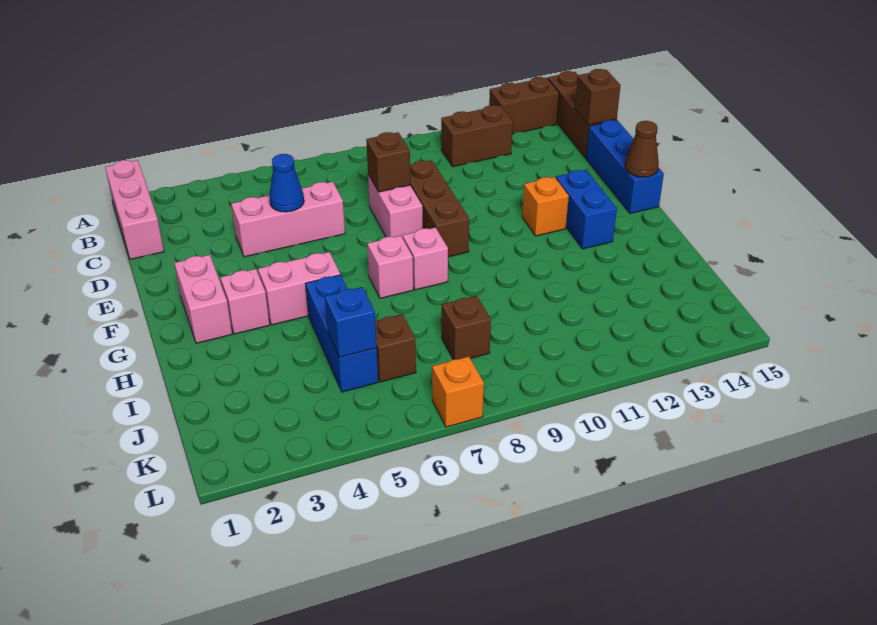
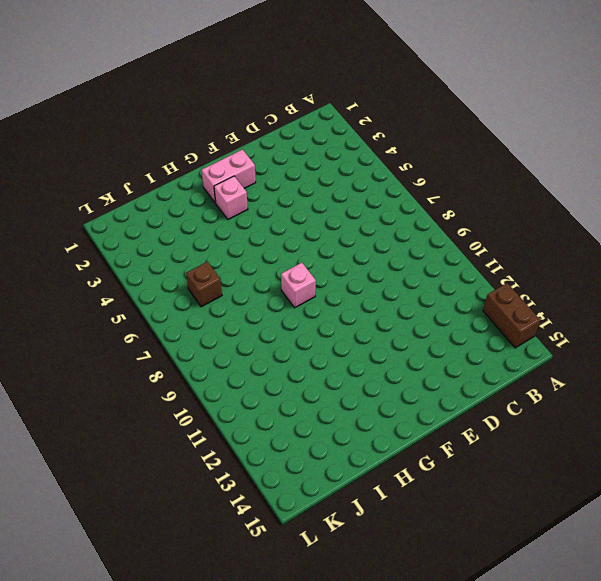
none -> pink brick A1:C1 level 1
none -> brown brick A15:C15 level 1
none -> brown brick B11:B12 level 1

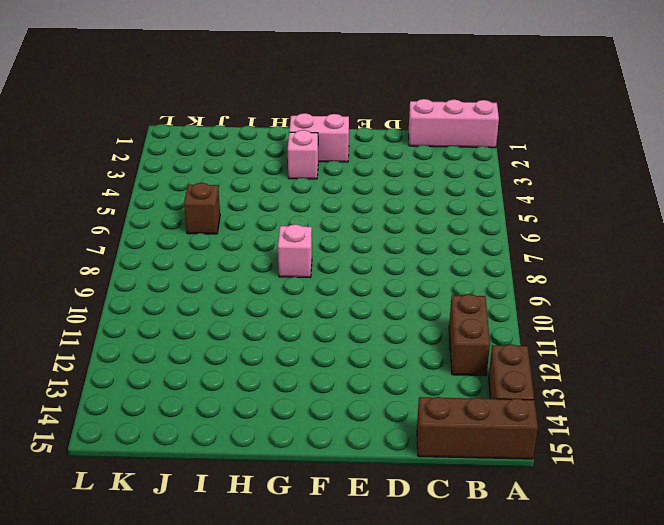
none -> pink brick D4:D6 level 1
none -> pink brick D8:E8 level 1
none -> brown brick D9:F9 level 1

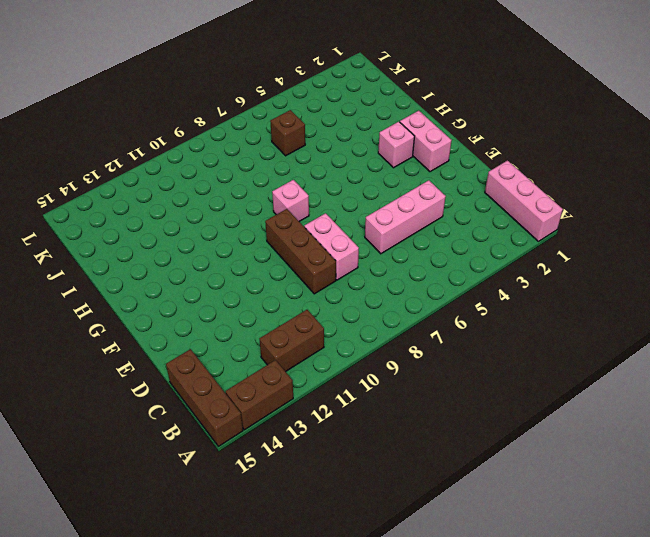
none -> blue brick D15:F15 level 1
none -> orange brick F12 level 1
none -> blue brick F13:G13 level 1

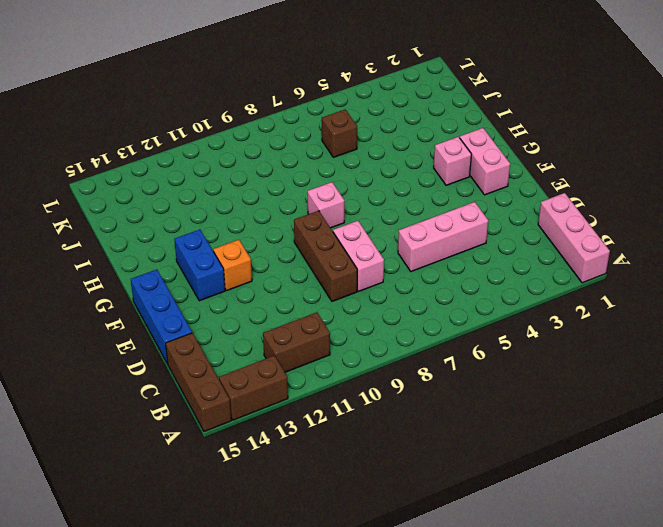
none -> pink brick G4:G5 level 1
none -> pink brick G7 level 1
none -> blue brick H5:J5 level 1

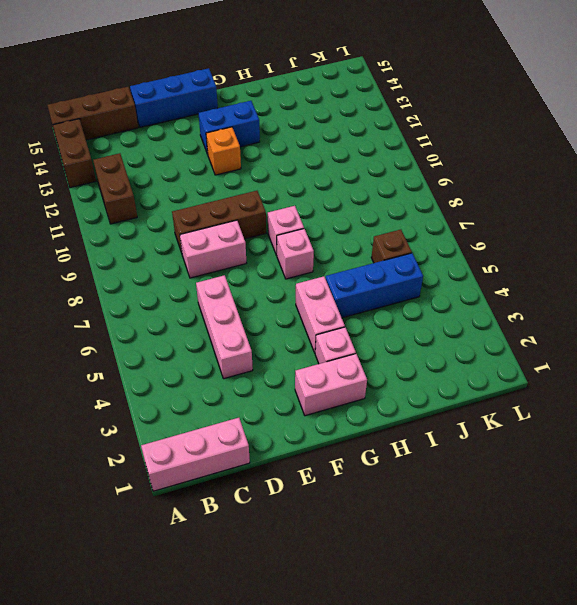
none -> brown brick J8 level 1
none -> orange brick L7 level 1
none -> brown brick C15 level 2

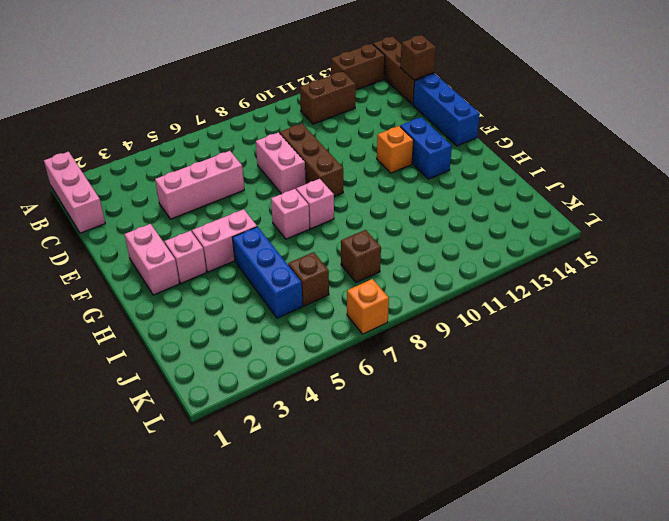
none -> blue cone D5 level 2
none -> brown brick D8 level 2
none -> brown cone F15 level 2

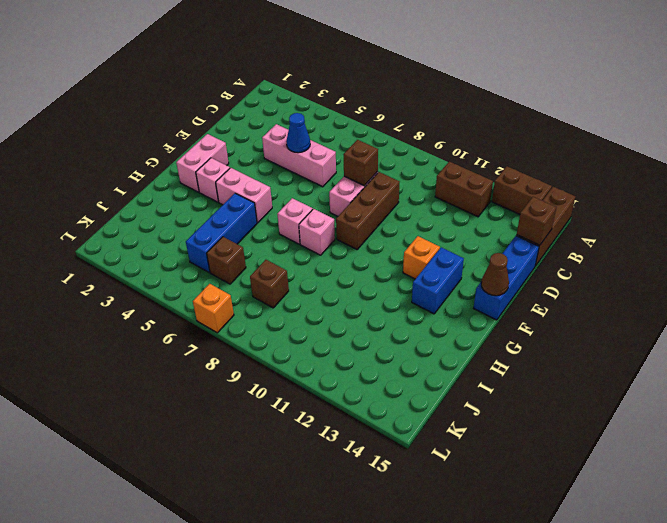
none -> pink brick A1:C1 level 1
none -> blue brick J5 level 2

